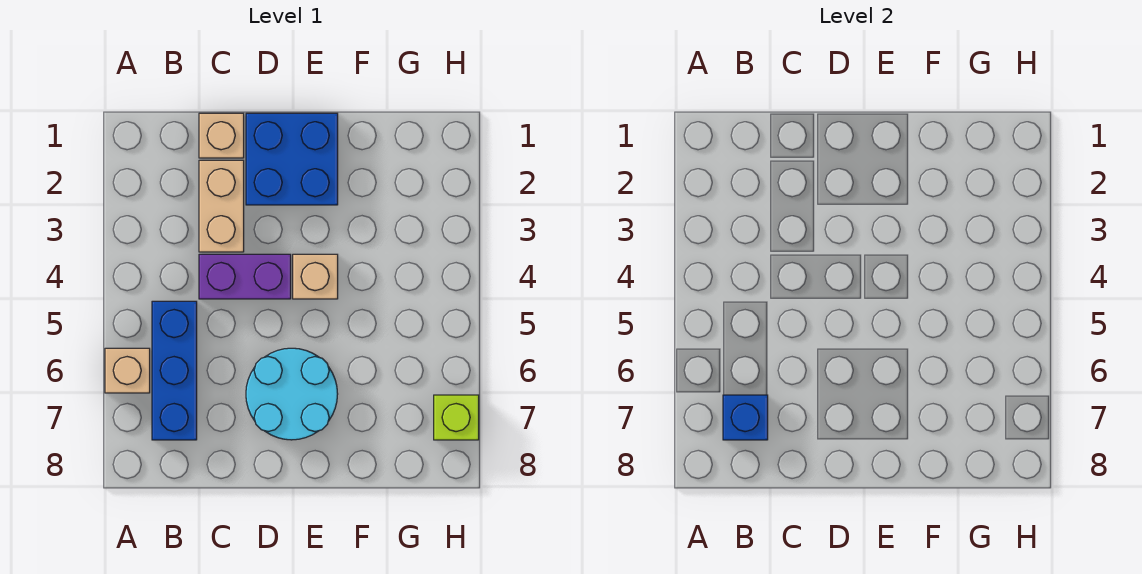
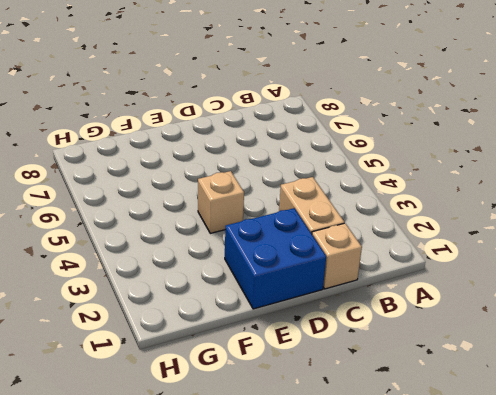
none -> tan brick A6 level 1
none -> blue brick B5:B7 level 1

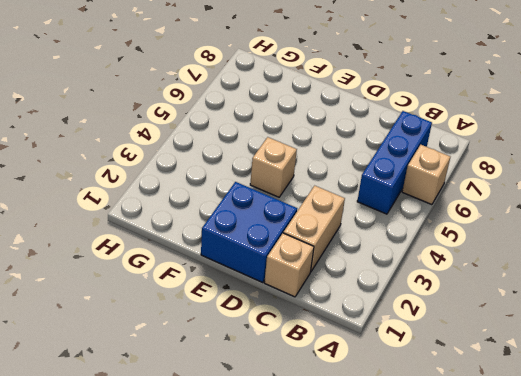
none -> purple brick C4:D4 level 1
none -> cyan round brick D6:E7 level 1

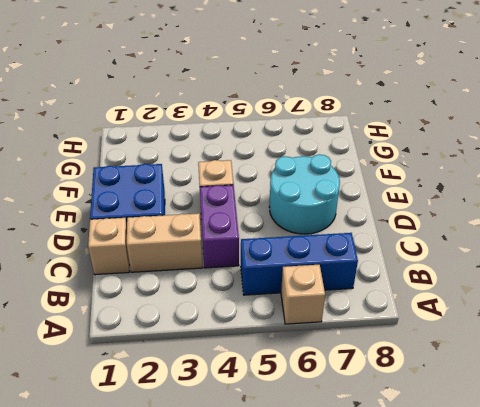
none -> lime brick H7 level 1
none -> blue brick B7 level 2

